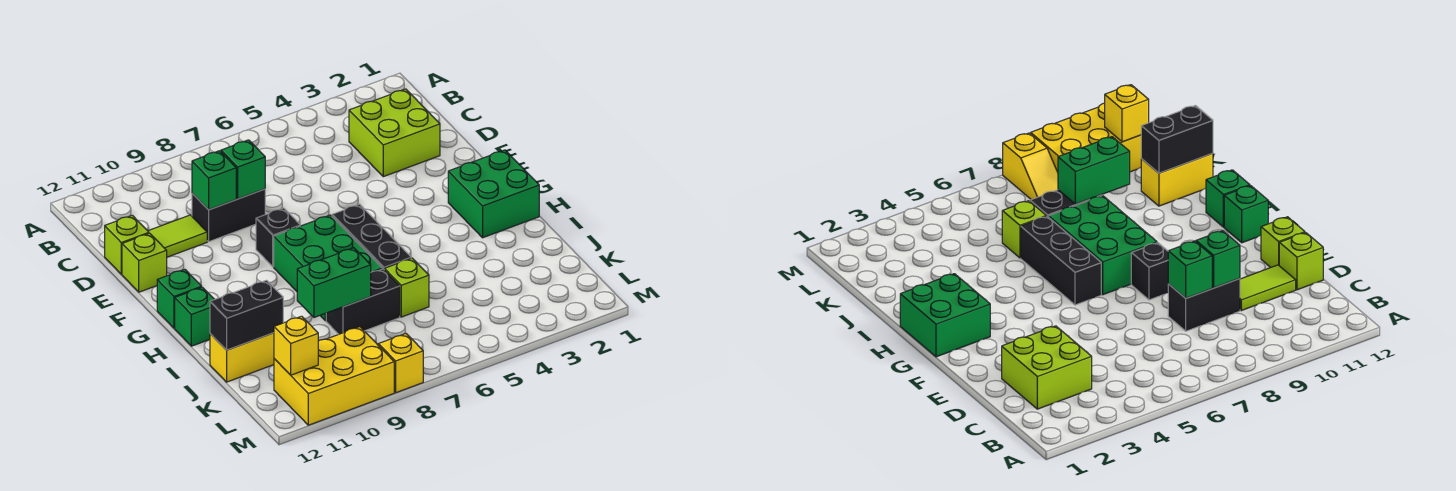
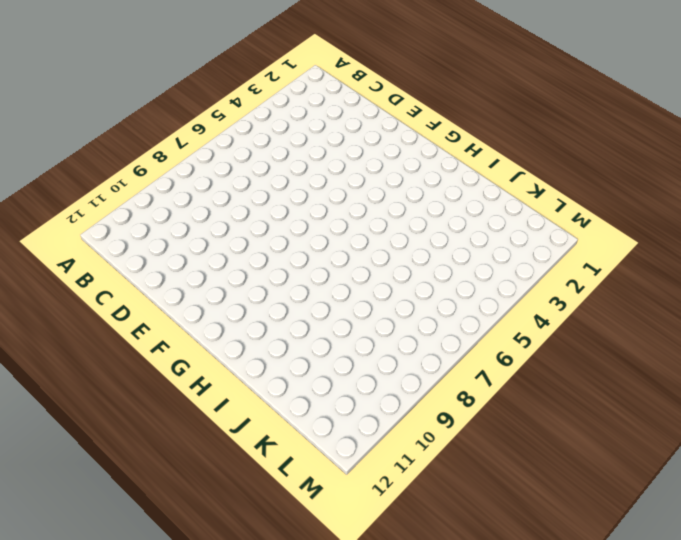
none -> lime brick C2:D3 level 1
none -> black brick D8:D9 level 1
none -> lime tile D10:D11 level 1

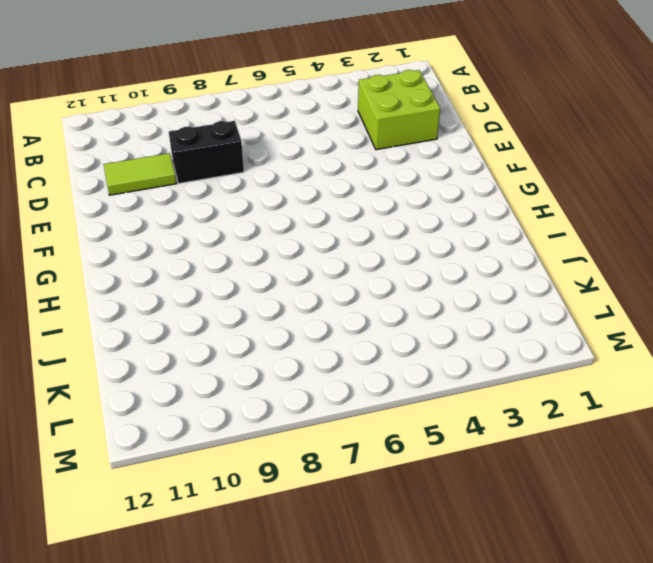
none -> lime brick D12 level 1
none -> lime brick E12 level 1
none -> black brick F8 level 1

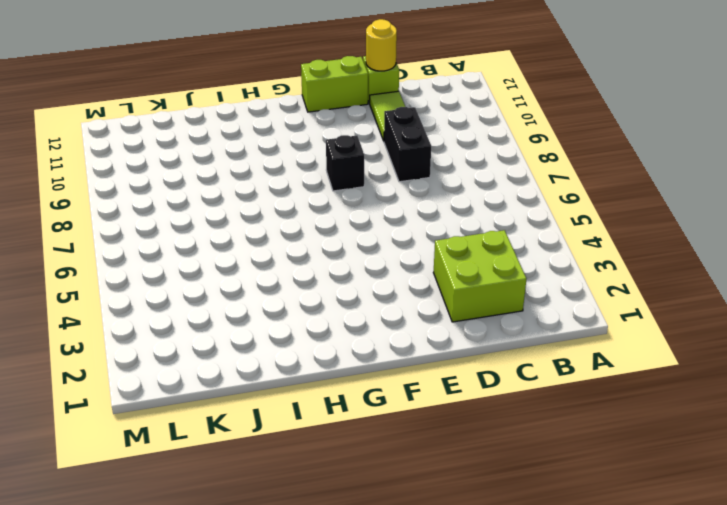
yellow round brick D12 level 2 -> none
lime brick E12:F12 level 1 -> lime brick E12 level 1
none -> green brick G1:H2 level 1
none -> black brick G6:I6 level 1
none -> green brick G7:I8 level 1

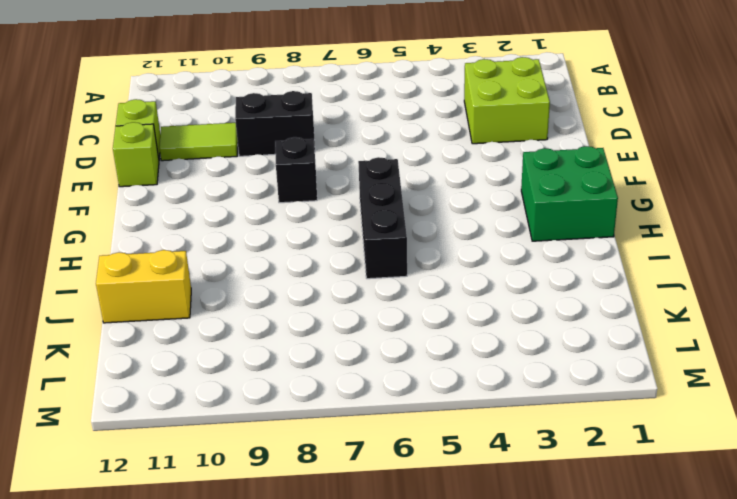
none -> green brick G7:I8 level 1
none -> green brick G12 level 1
none -> green brick H12 level 1

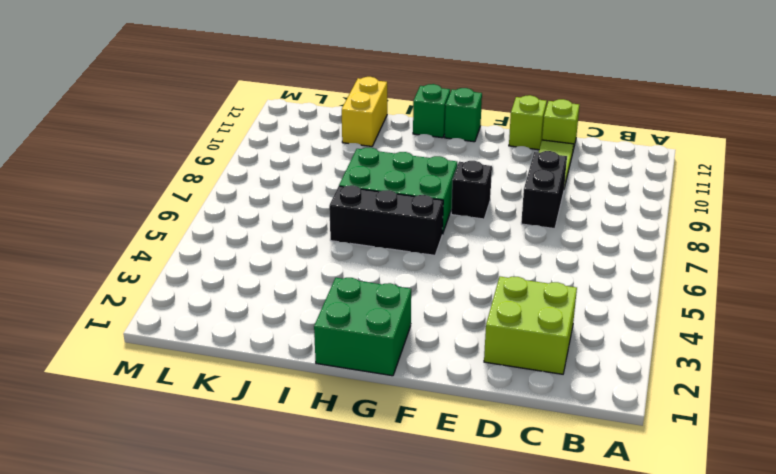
none -> lime brick J6 level 1
none -> black brick J7:J8 level 1
none -> yellow slope L8:M8 level 1 top M

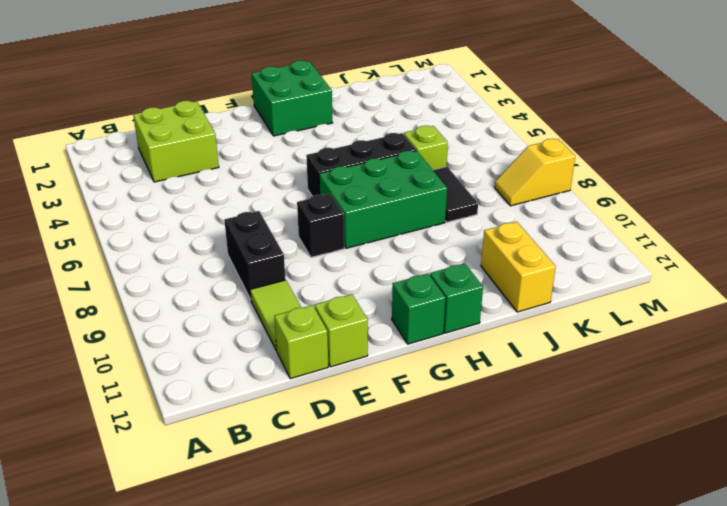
black tile J7:J8 level 1 -> black brick J7:J8 level 1
none -> yellow brick L9:M11 level 1
none -> green brick D8 level 2
none -> green brick D9 level 2

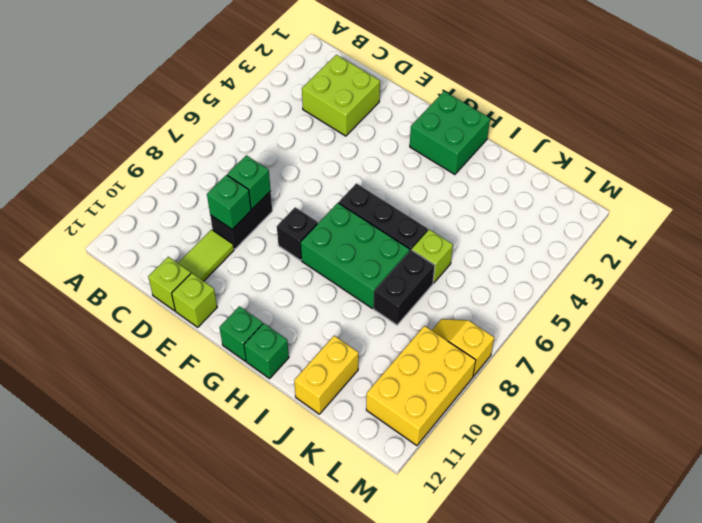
none -> green brick J8:J9 level 2
none -> black brick J11:J12 level 2
none -> yellow brick L11 level 2

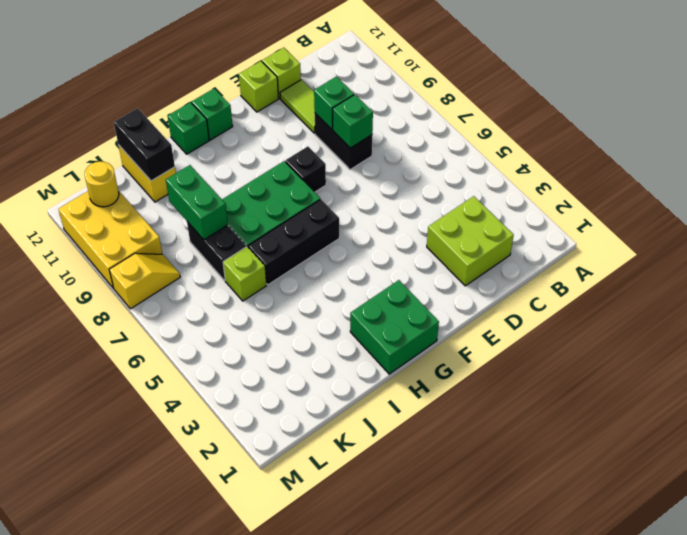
yellow round brick L11 level 2 -> yellow brick L11 level 2

